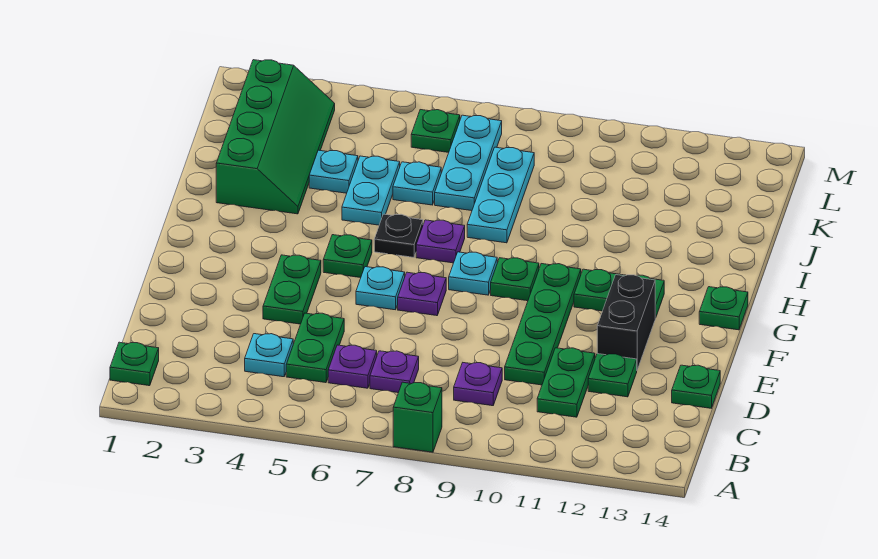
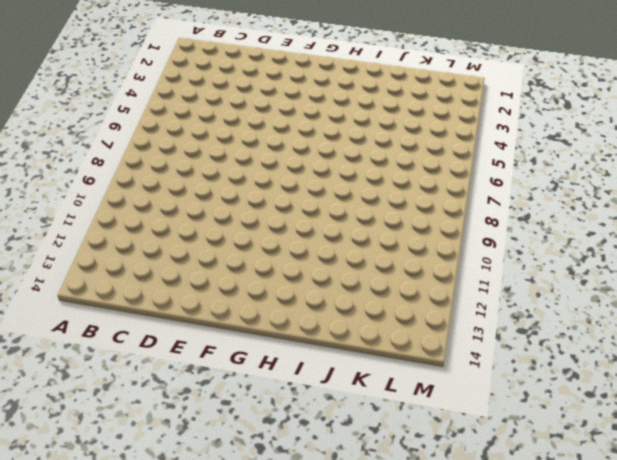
none -> green brick A8 level 1
none -> green plate B1 level 1
none -> cyan plate C4 level 1

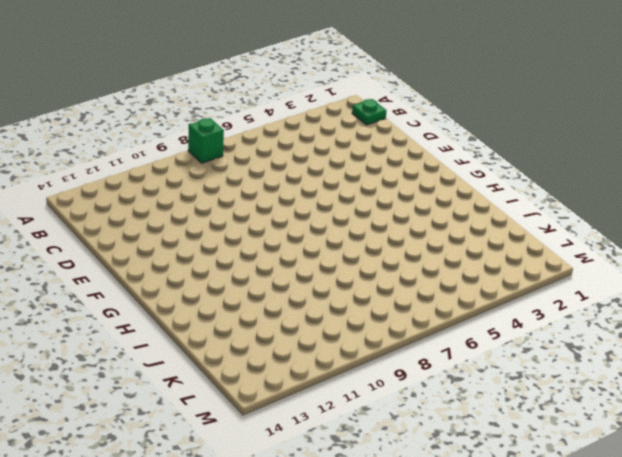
none -> cyan plate C4 level 1
none -> green plate C5:D5 level 1
none -> purple plate C6 level 1

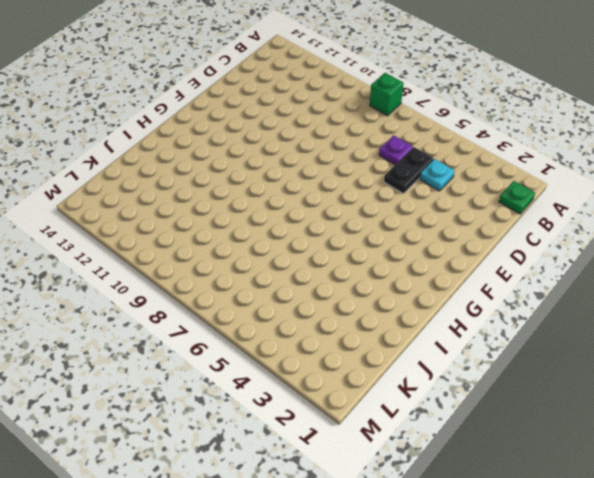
black plate C5:D5 level 1 -> green plate C5:D5 level 1
none -> purple plate C7 level 1
none -> purple plate C9 level 1
none -> green plate C11:D11 level 1

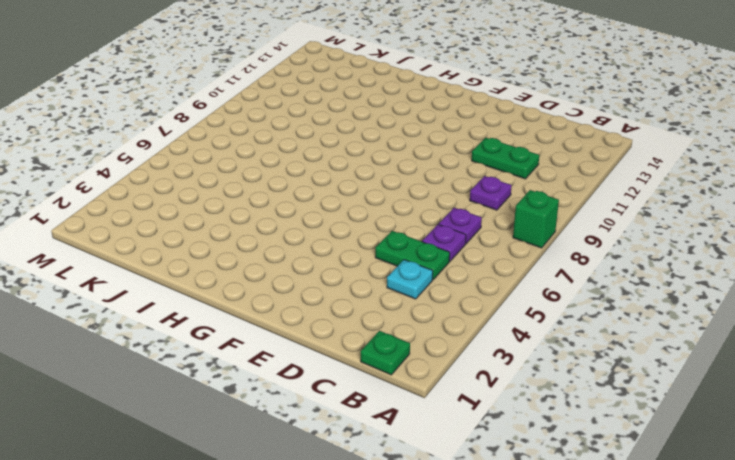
none -> green plate D10:G10 level 1
none -> green plate D12 level 1
none -> green plate D14 level 1

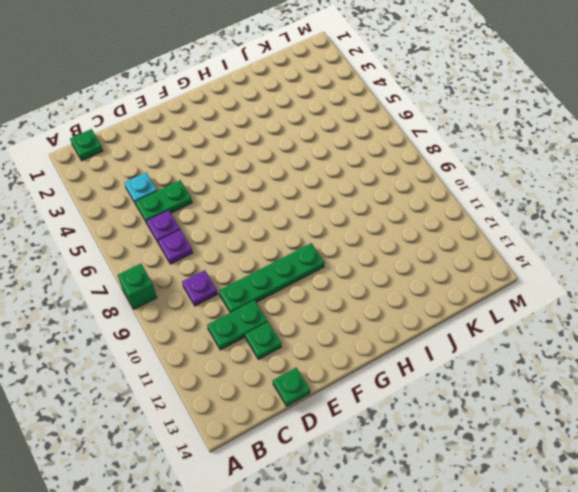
none -> green plate E4:F4 level 1
none -> black brick E12:F12 level 1
none -> cyan plate F6 level 1

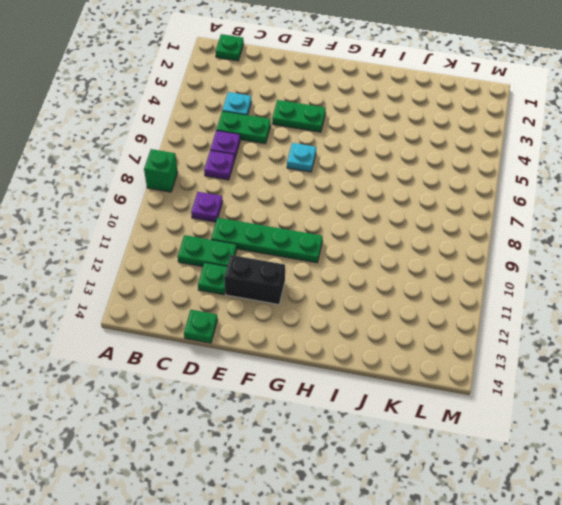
none -> purple plate F7 level 1
none -> green plate G5 level 1
none -> cyan plate G8 level 1

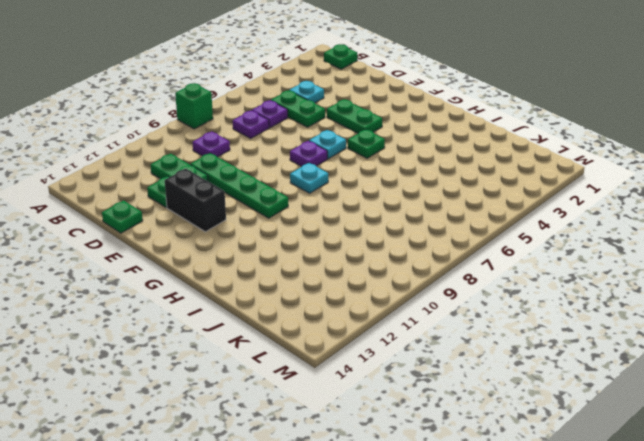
none -> green plate G9 level 1
none -> green plate G11:G12 level 1
none -> green plate G14 level 1

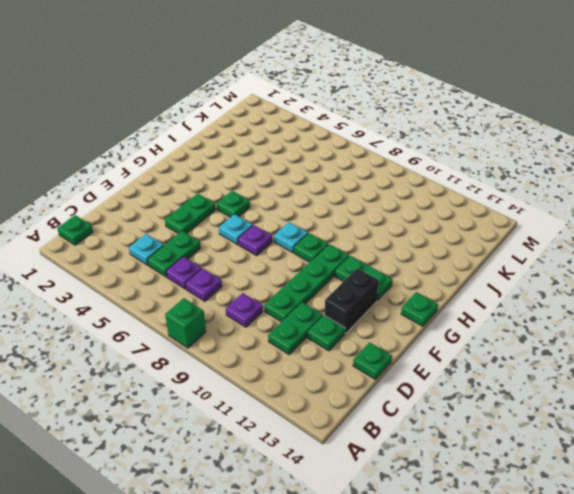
none -> black plate H6 level 1
none -> purple plate H7 level 1
none -> green slope I2:L3 level 1 top 2

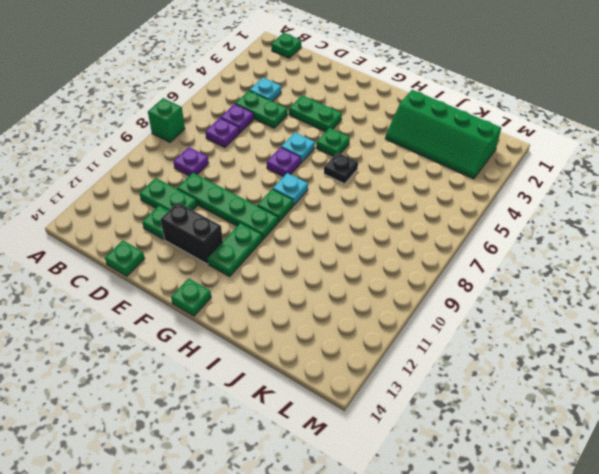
none -> purple plate H7 level 1
none -> cyan plate I5:J5 level 1
none -> cyan plate I8:K8 level 1

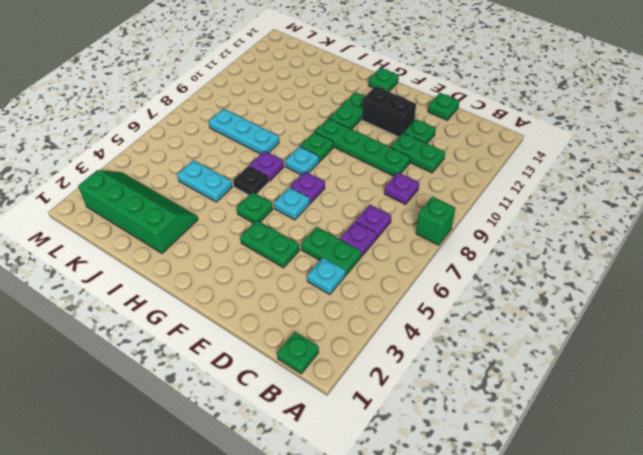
none -> cyan plate J4 level 1
none -> cyan plate J6 level 1
none -> cyan plate J7:L7 level 1

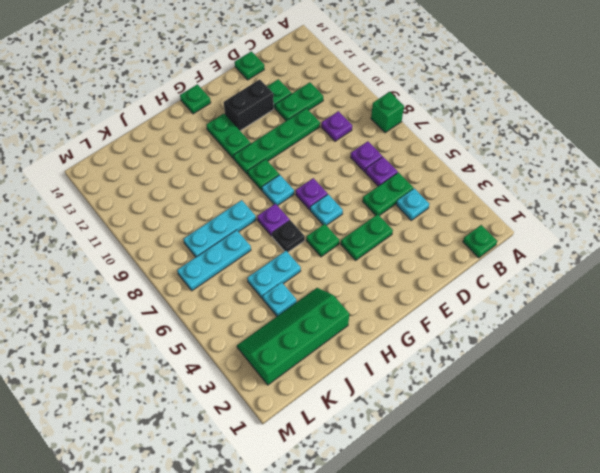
none -> cyan plate J6 level 1
none -> green plate L6 level 1

